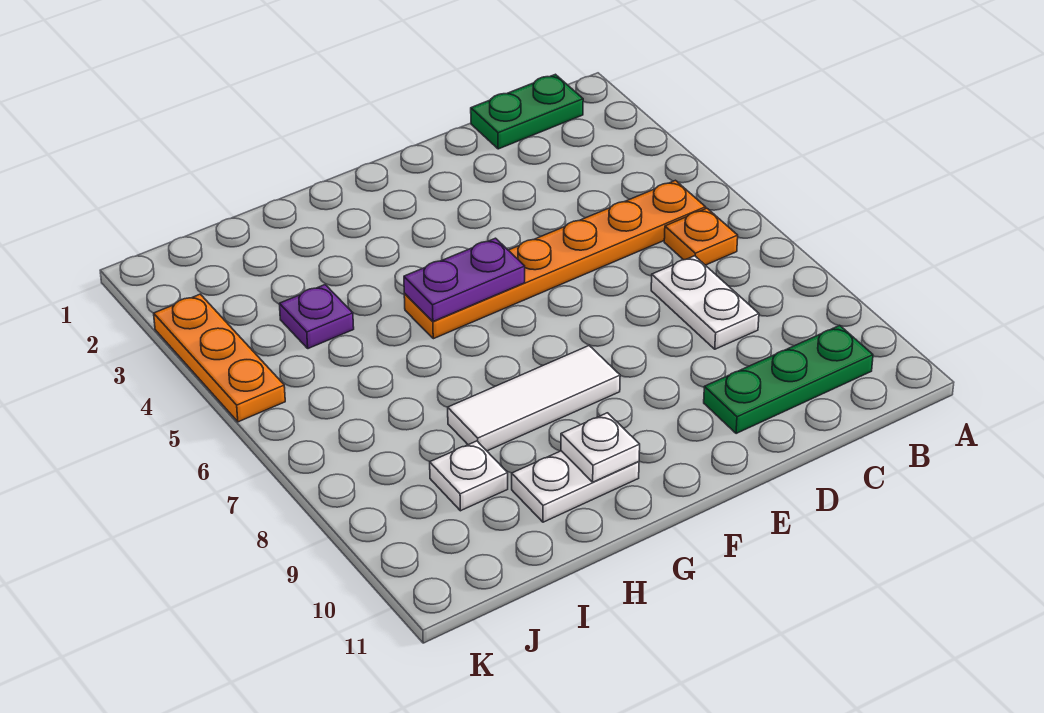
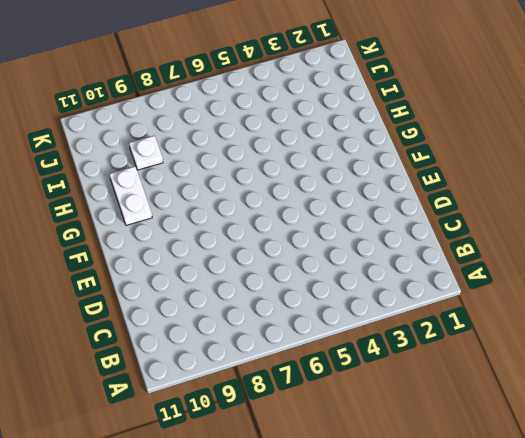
none -> green plate B1:C1 level 1
none -> orange plate B5:G5 level 1
none -> orange plate B6 level 1

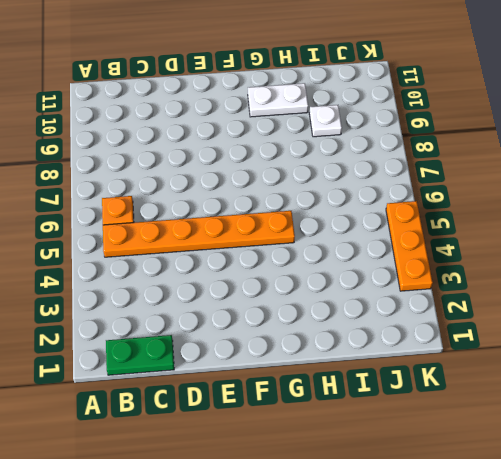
none -> green plate B10:D10 level 1
none -> white plate C7:C8 level 1
none -> white tile F8:H8 level 1

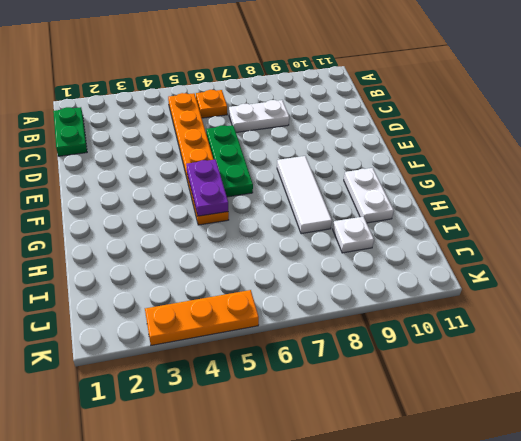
green plate D6:F6 level 1 -> green plate B10:D10 level 1
none -> purple plate I4 level 1
none -> white plate G10 level 2

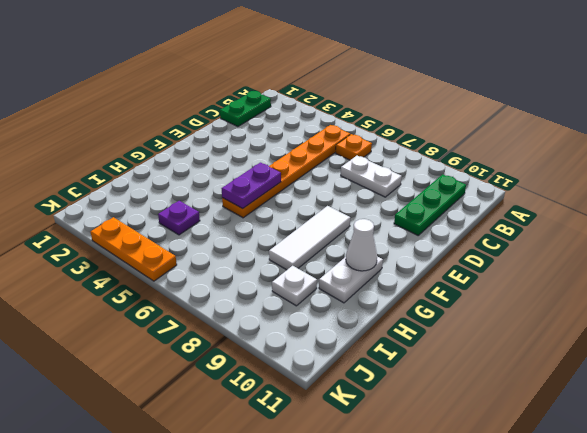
white cone G10 level 2 -> white plate G10 level 2

